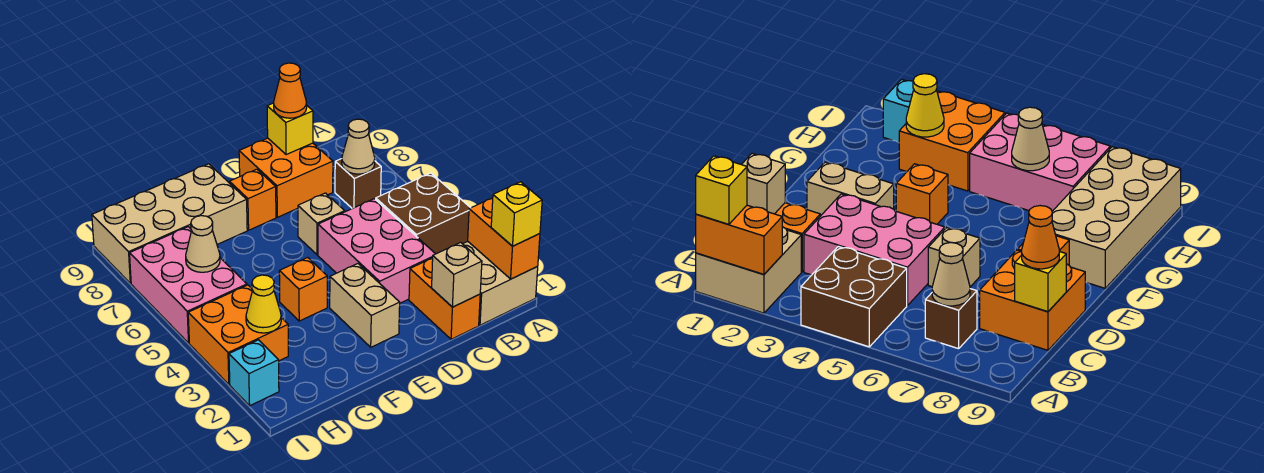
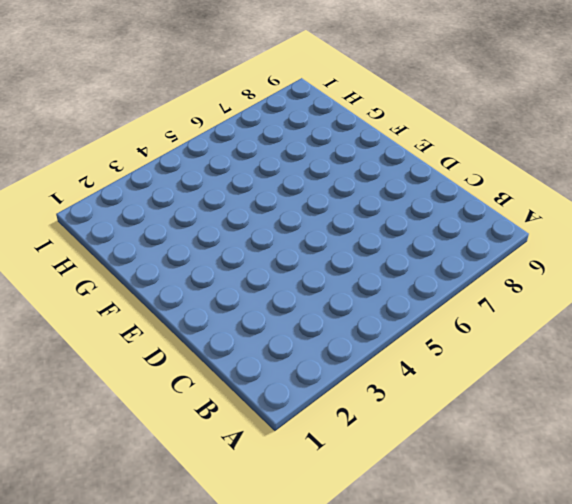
none -> tan brick A1:B2 level 1
none -> brown brick A4:B5 level 1
none -> brown brick B7 level 1

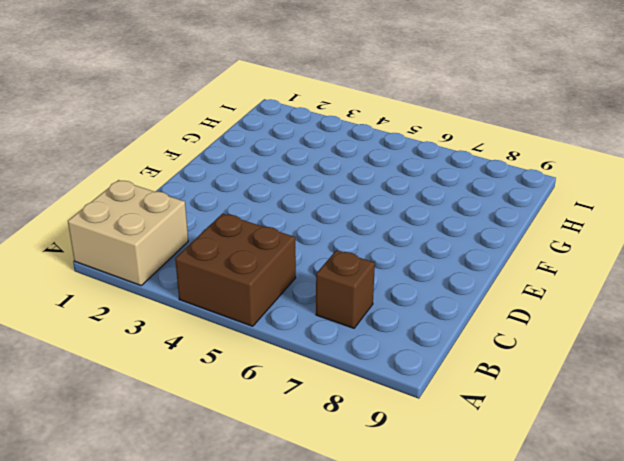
none -> orange brick C1:C2 level 1
none -> pink brick C3:D5 level 1
none -> orange brick C8:D9 level 1

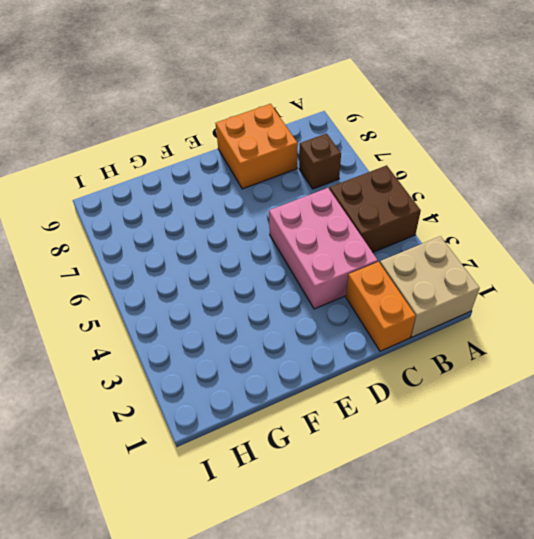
none -> tan brick D6 level 1
none -> tan brick E2:E3 level 1
none -> orange brick E8 level 1

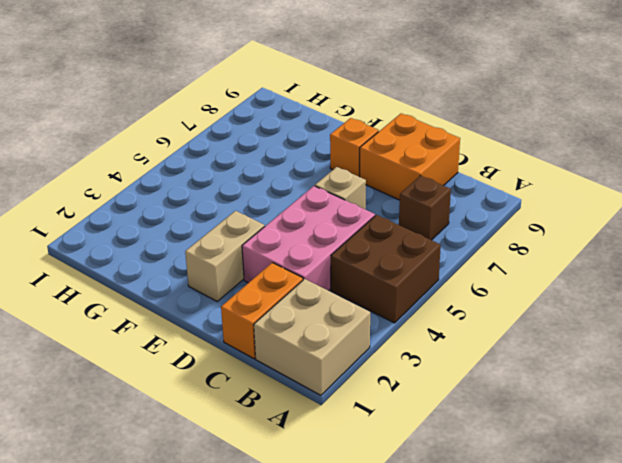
none -> orange brick F4 level 1
none -> tan brick F8:I9 level 1
none -> orange brick H3:I4 level 1

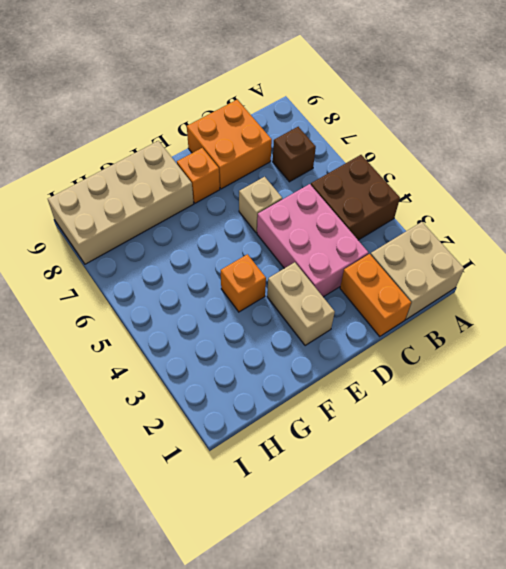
none -> orange brick H3:I4 level 1
none -> pink brick H5:I7 level 1
none -> cyan brick I2 level 1

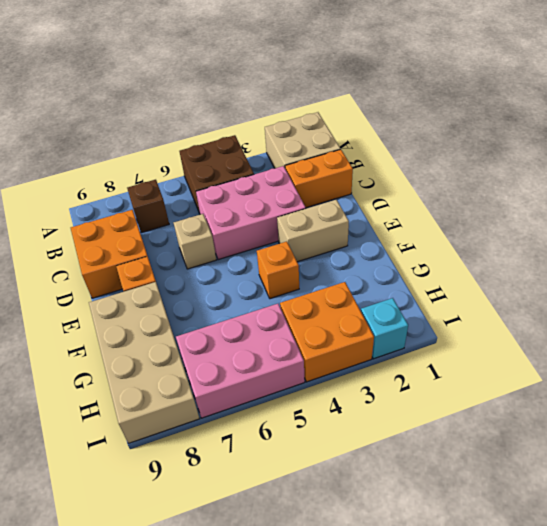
none -> orange brick A1:A2 level 2
none -> tan cone B7 level 2
none -> tan brick C1 level 2

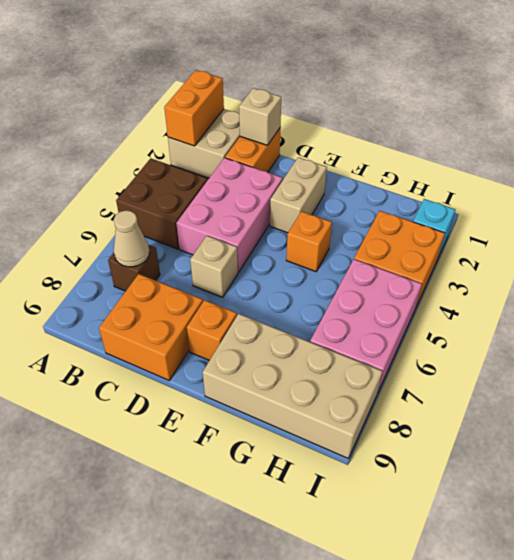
none -> yellow brick C9 level 2
none -> yellow cone H3 level 2
none -> tan cone H6 level 2

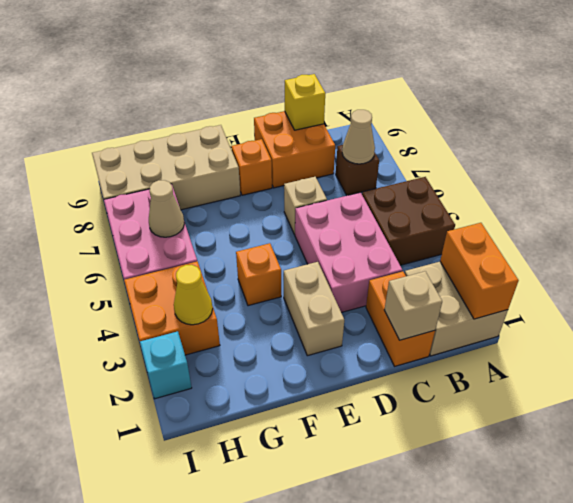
none -> yellow brick A1 level 3
none -> orange cone C9 level 3

